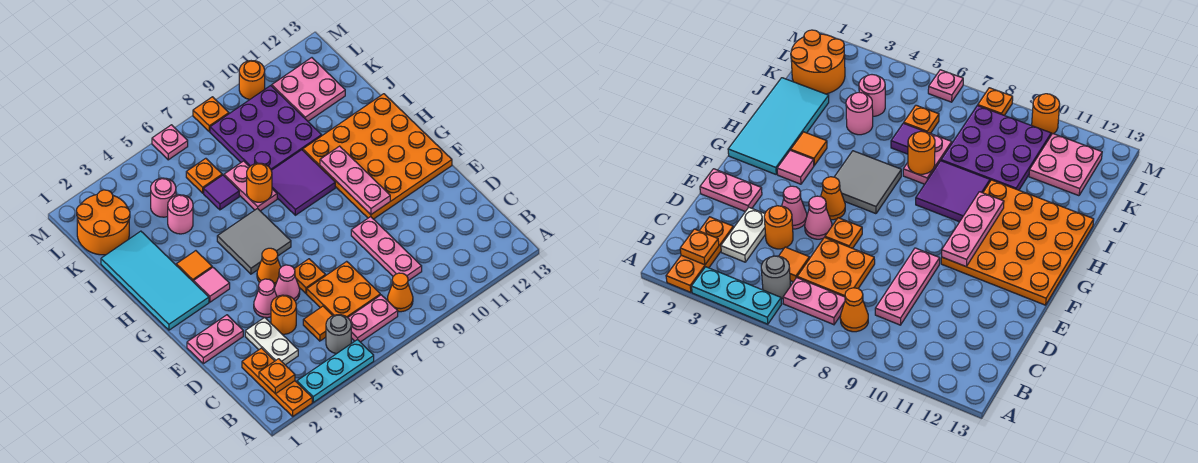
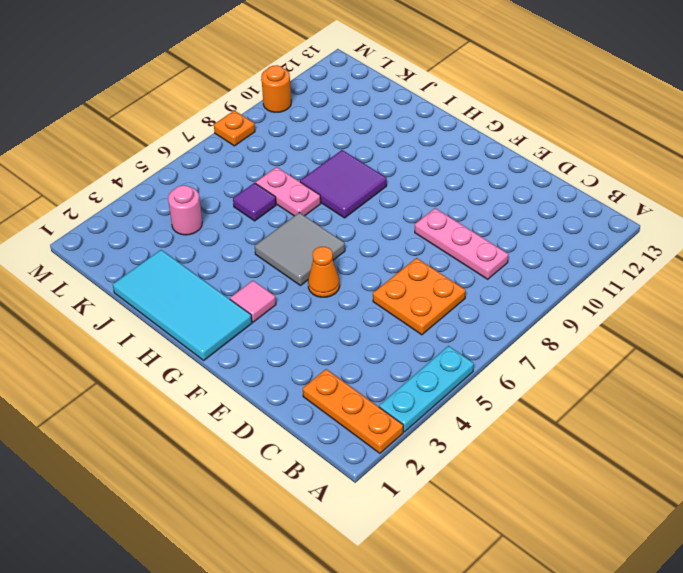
none -> grey round brick B5 level 1
none -> pink plate B6:B7 level 1
none -> orange cone B8 level 1
none -> white plate C3:D3 level 1

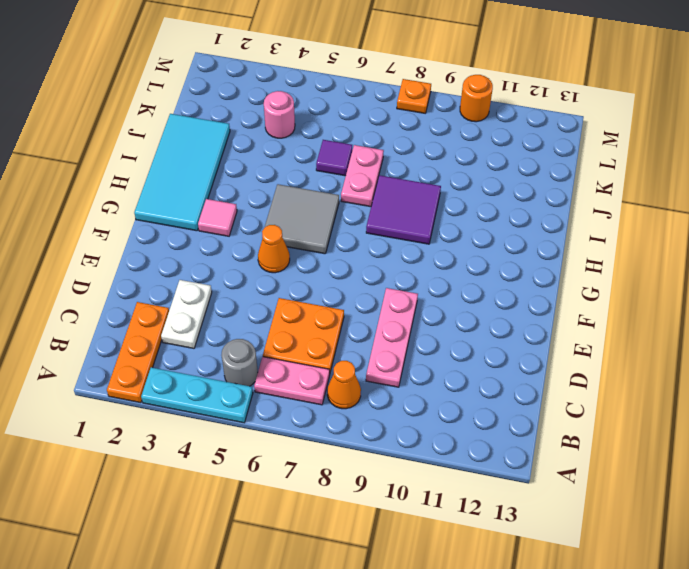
none -> orange tile C5 level 1
none -> orange round brick D4 level 1
none -> pink plate E1:E2 level 1
none -> pink cone E4 level 1

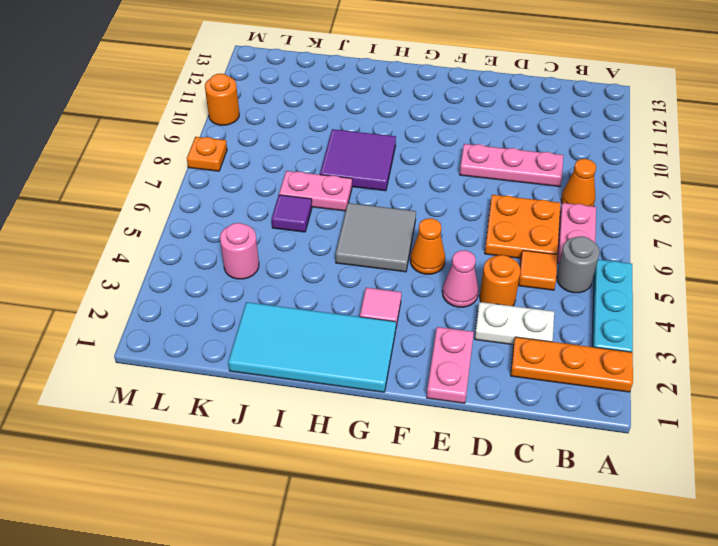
none -> pink cone E5 level 1
none -> orange plate E6 level 1
none -> orange plate F10:I13 level 1
none -> orange tile H3 level 1

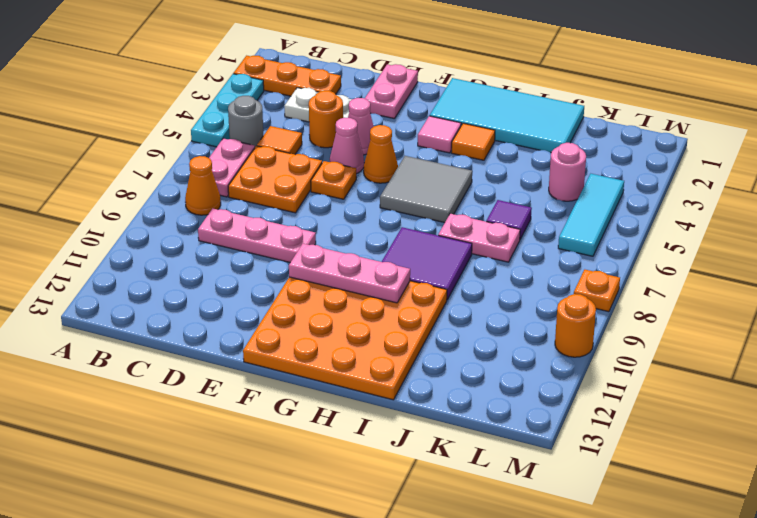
cyan tile L4:L6 level 1 -> none
none -> pink round brick J4 level 1
none -> purple plate J8:L10 level 1
none -> orange round brick K1:L2 level 1
none -> orange plate K6 level 1

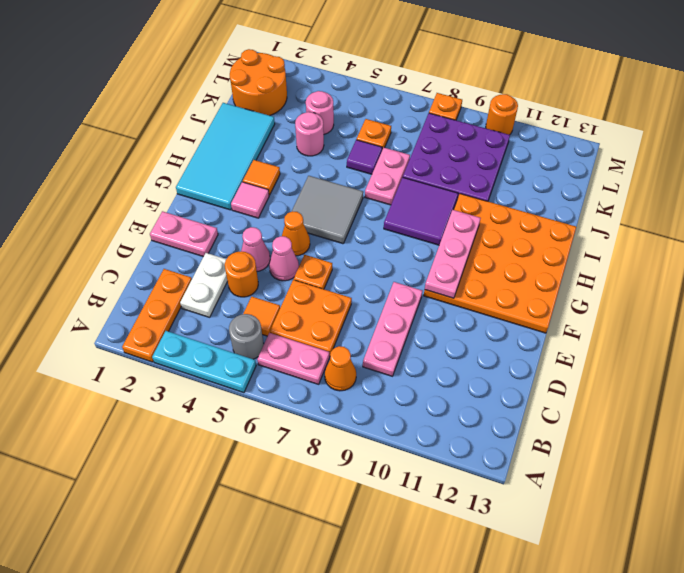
none -> pink plate K11:L12 level 1
none -> pink plate M6 level 1
none -> orange plate B2 level 2
none -> orange round brick I7 level 2

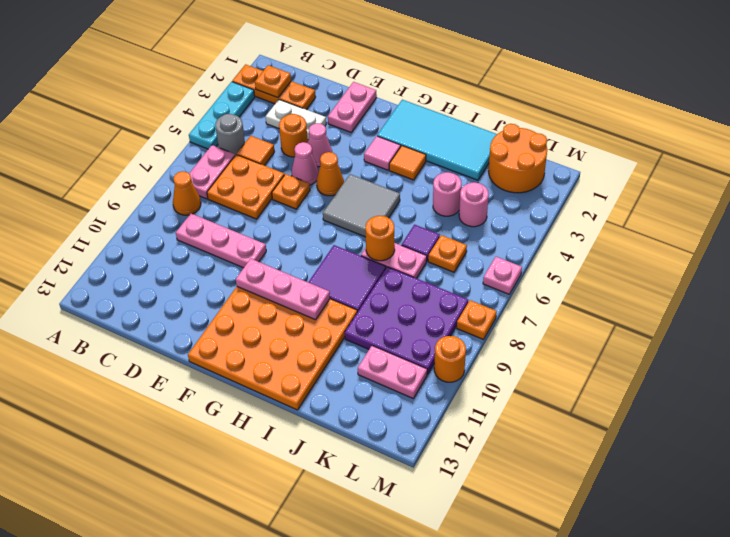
pink plate K11:L11 level 1 -> pink plate K11:L12 level 1

